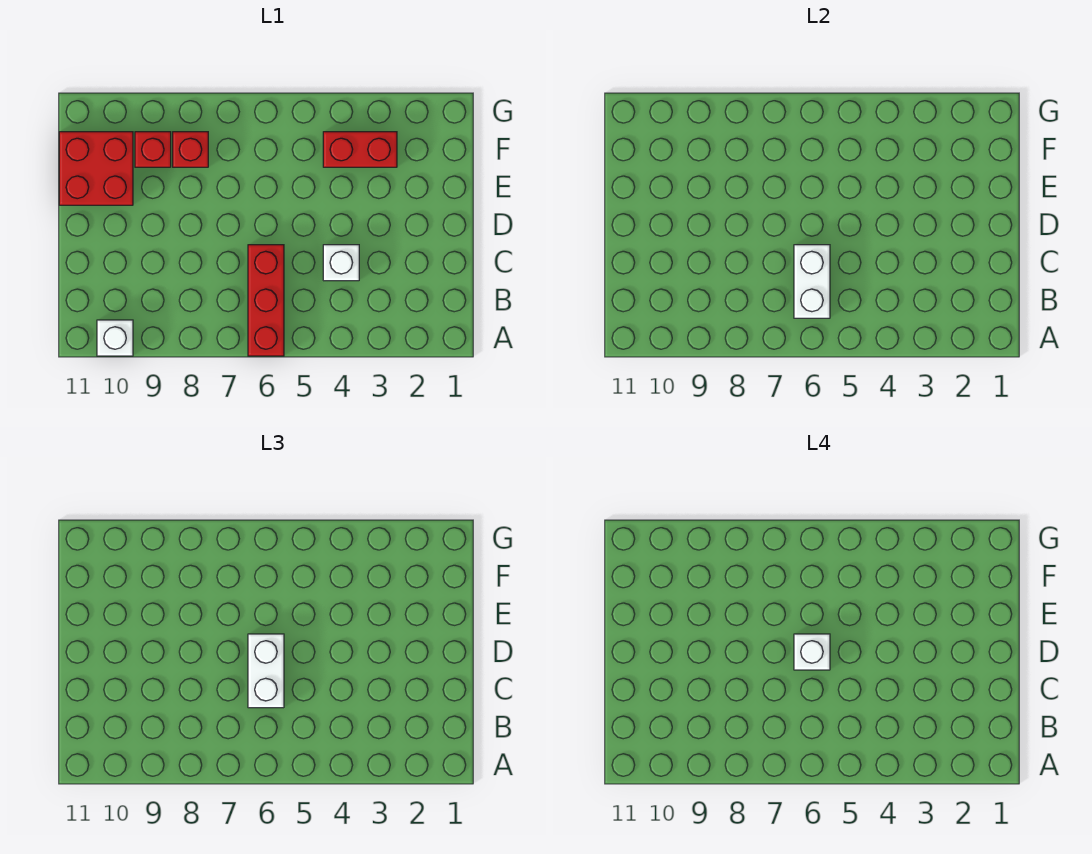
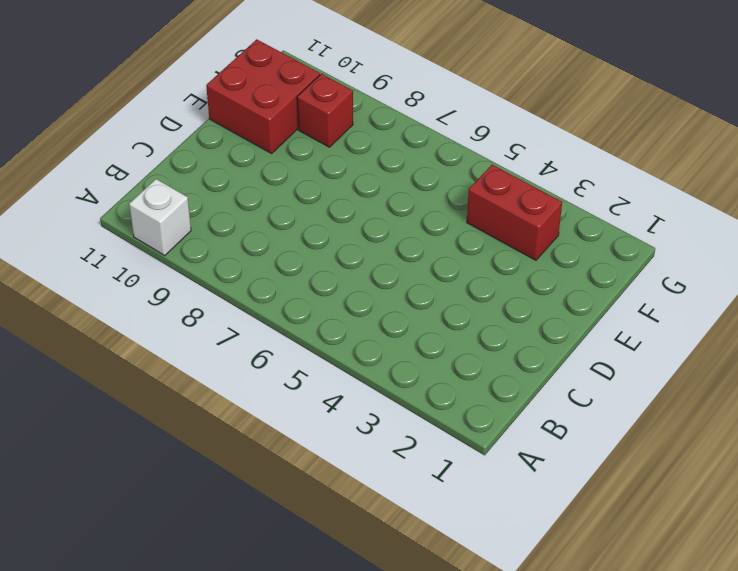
none -> red brick A6:C6 level 1
none -> white brick C4 level 1

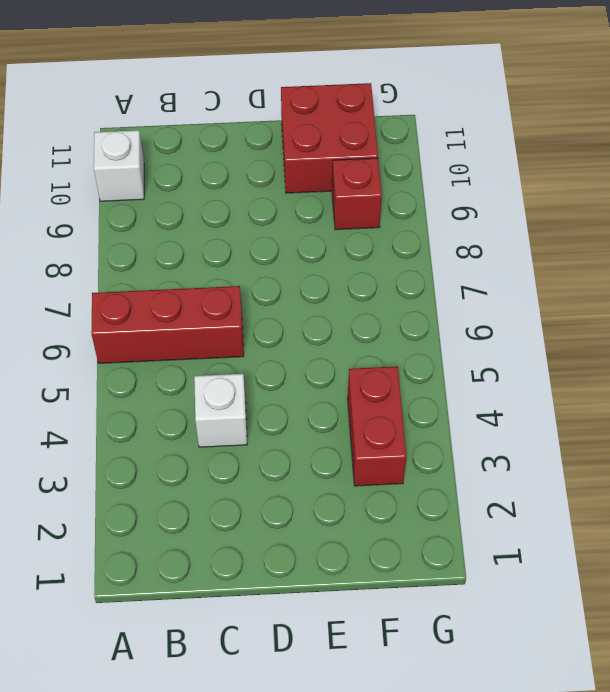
none -> red brick F8 level 1
none -> white brick B6:C6 level 2

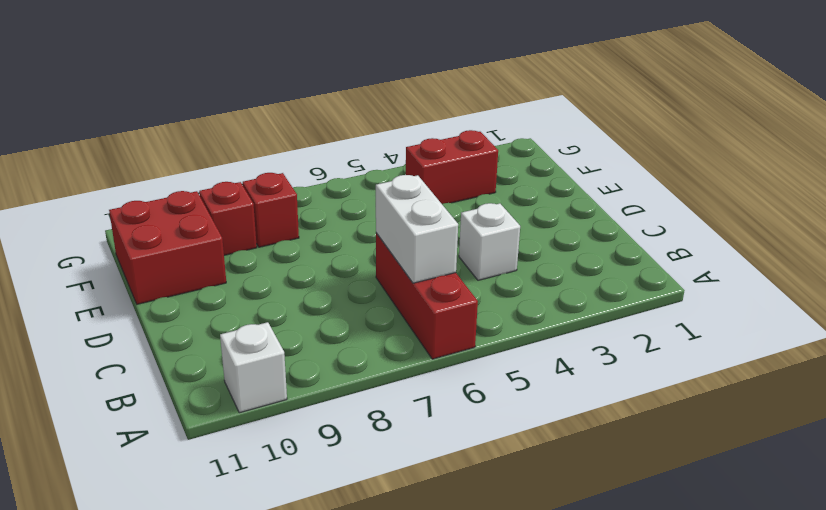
none -> white brick C6:D6 level 3
none -> white brick D6 level 4

